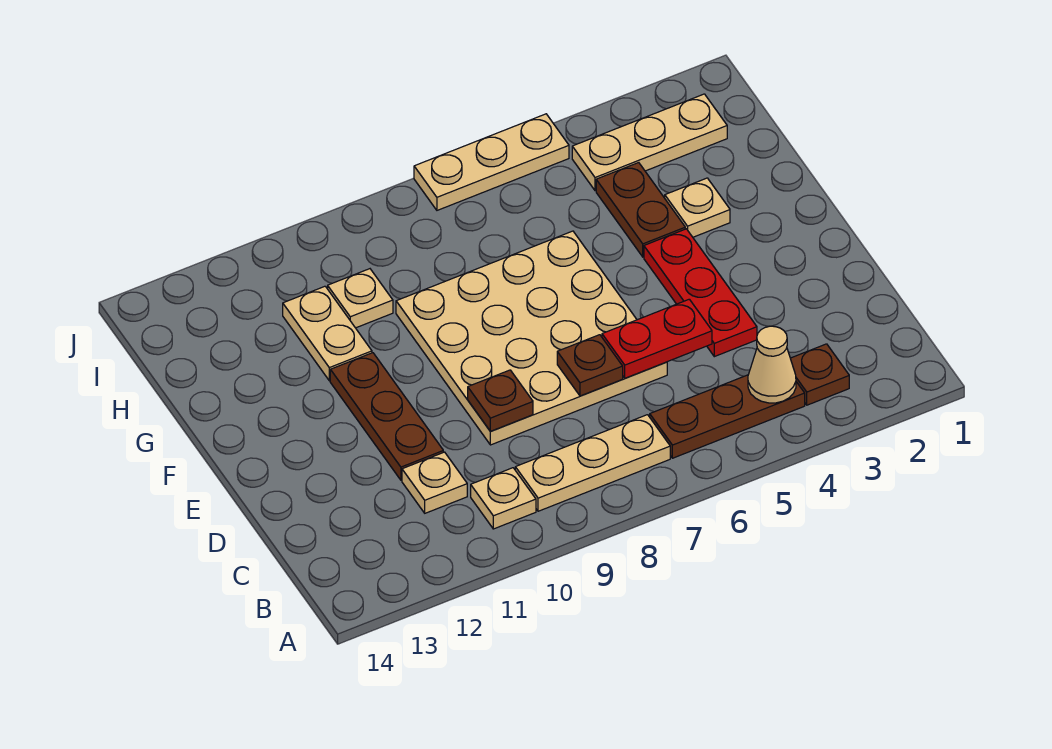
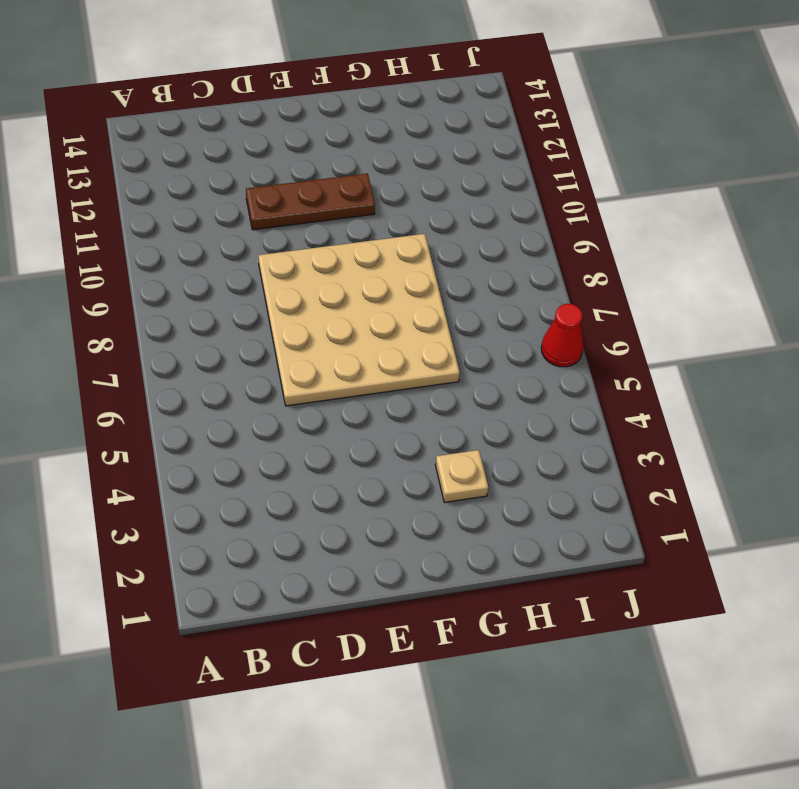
red cone J6 level 1 -> tan plate J5:J7 level 1
none -> brown plate B3 level 1
none -> brown plate B4:B6 level 1
none -> tan plate B7:B9 level 1

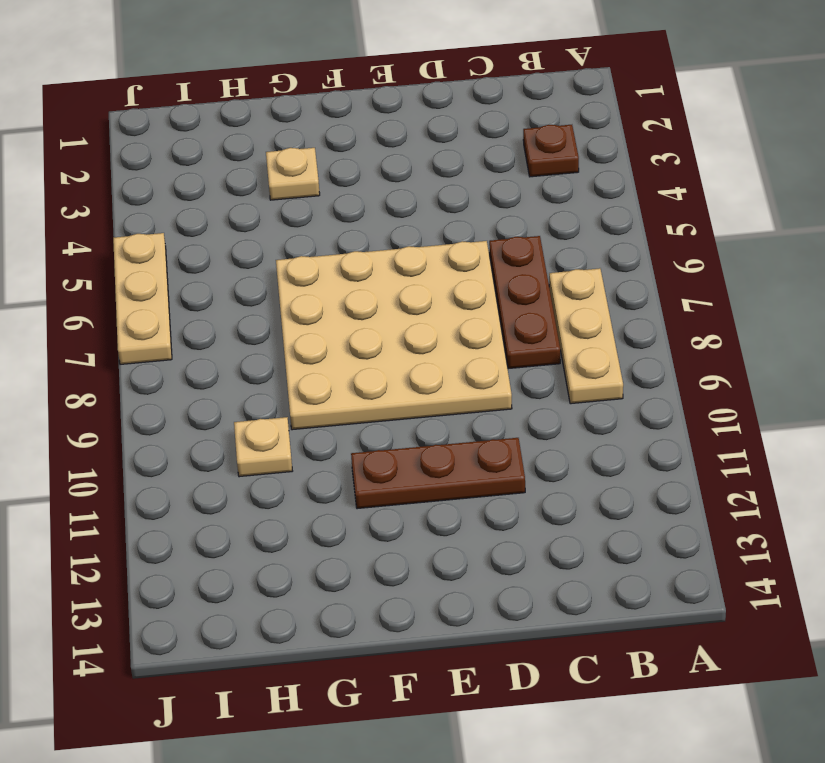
brown plate C6:C8 level 1 -> brown plate B4:B6 level 1
none -> tan plate B10 level 1
none -> tan plate C11 level 1
none -> red plate D4:F4 level 1

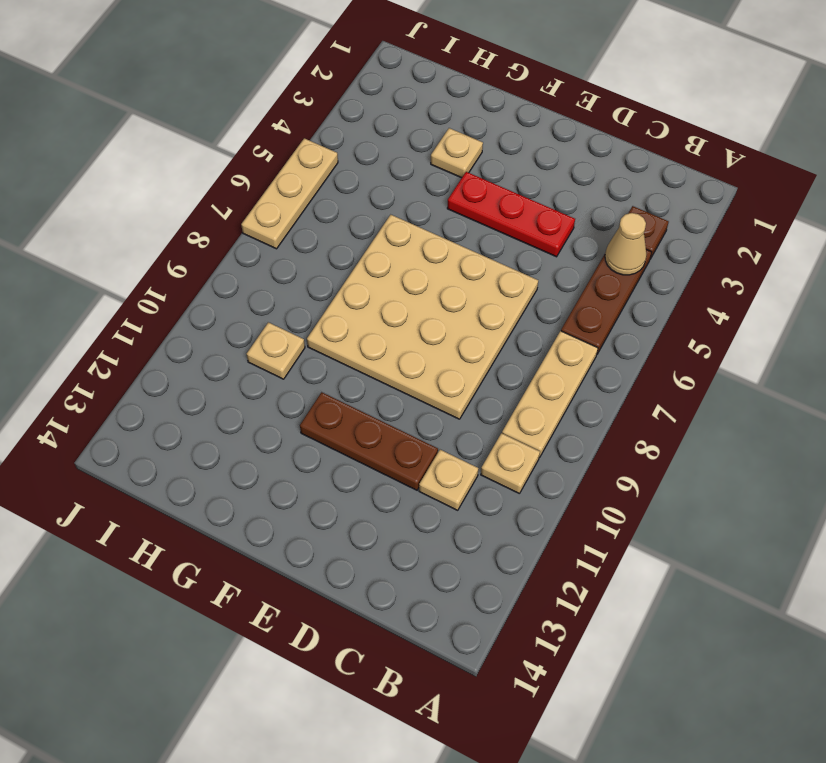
none -> brown plate G4:H4 level 1
none -> tan plate G11:H11 level 1
none -> tan plate I2:I4 level 1

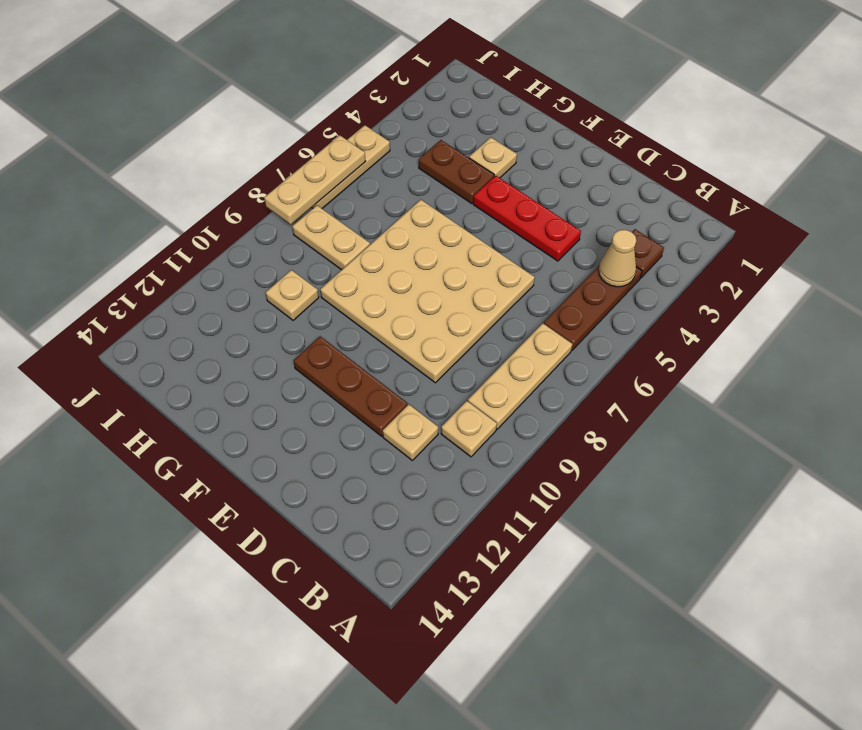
tan plate H8:I8 level 1 -> tan plate G11:H11 level 1
tan plate J6:J8 level 2 -> tan plate I2:I4 level 1
none -> red plate D5:D6 level 2
none -> brown plate D7 level 2
none -> brown plate D9 level 2

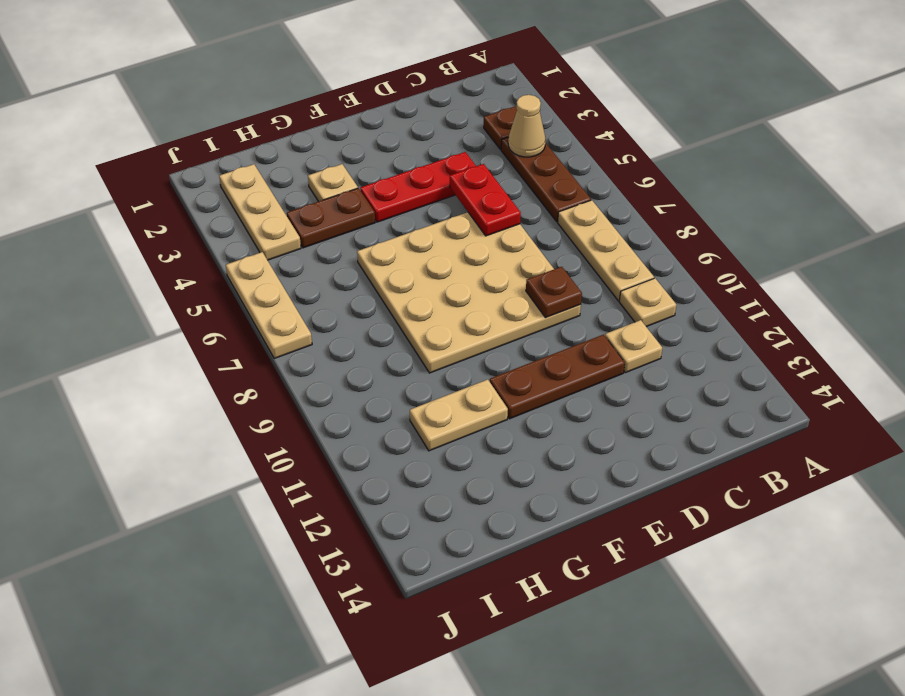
none -> tan plate H10 level 1
none -> brown plate D7 level 2

